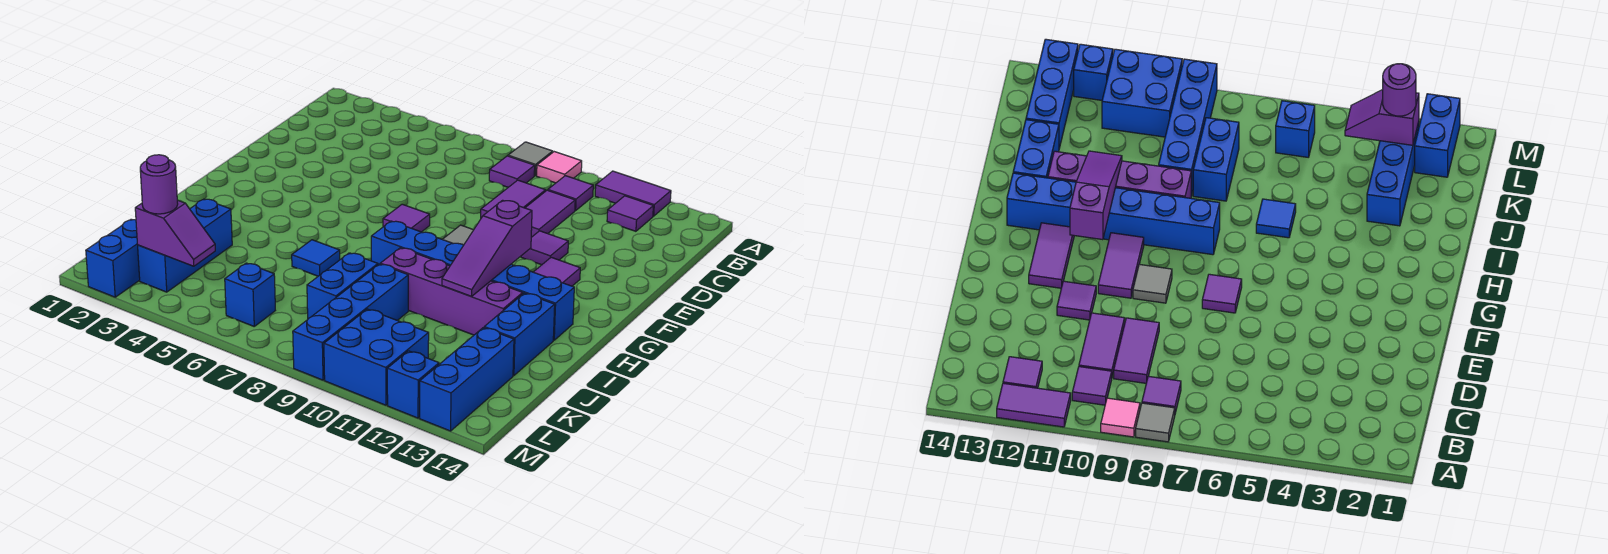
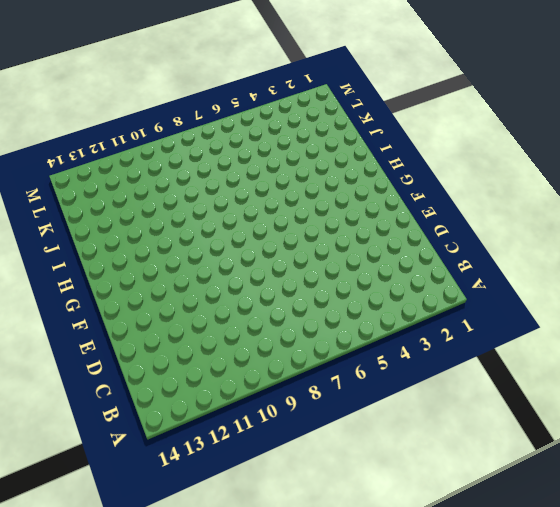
none -> grey tile A8 level 1
none -> pink tile A9 level 1
none -> purple tile A11:A12 level 1

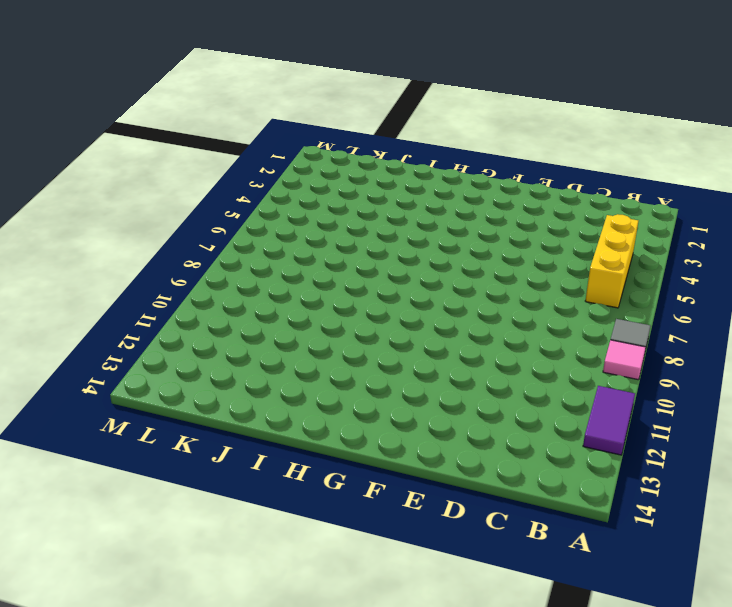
yellow brick B4:B6 level 1 -> none
none -> purple tile B8 level 1
none -> purple tile B10 level 1
none -> purple tile B12 level 1

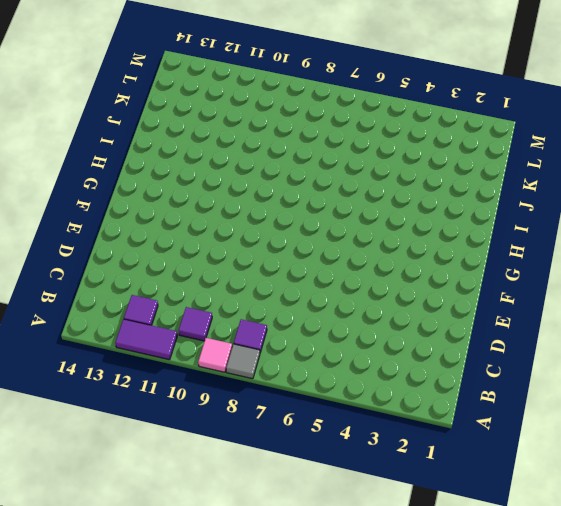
none -> purple tile C9:D9 level 1
none -> purple tile C10:D10 level 1
none -> purple tile E11 level 1

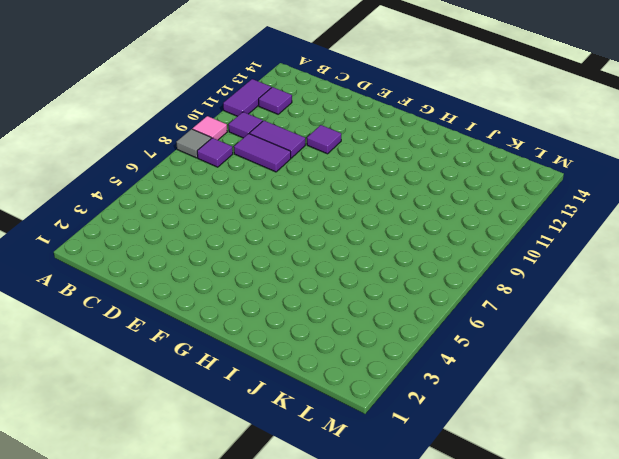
none -> purple tile F7 level 1
none -> grey tile F9 level 1
none -> purple tile F10:G10 level 1

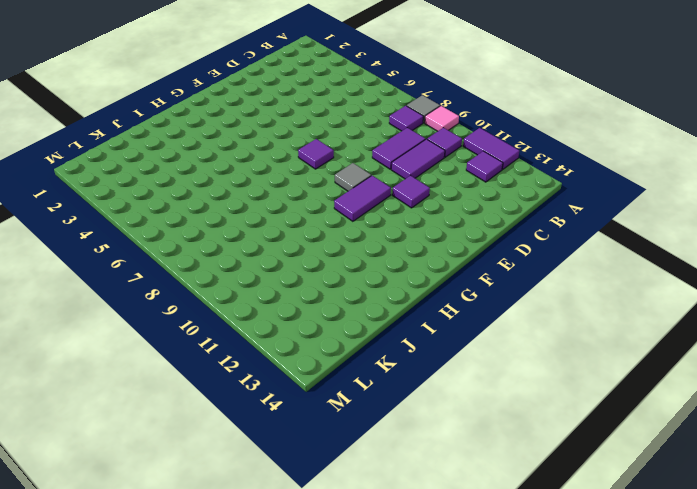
none -> purple tile F12:G12 level 1
none -> blue brick H8:H13 level 1
none -> blue tile I6 level 1

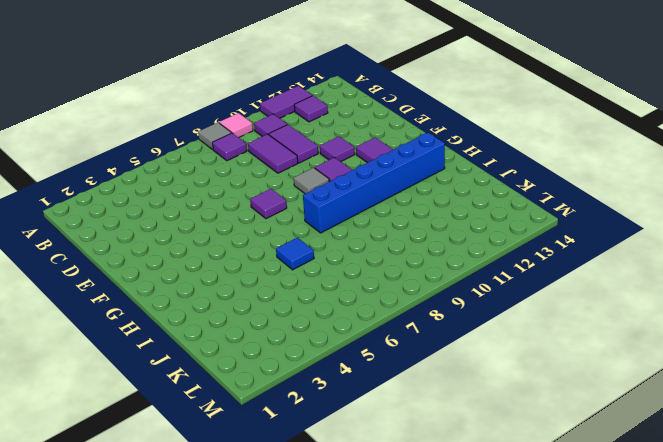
none -> purple brick I9:I12 level 1
none -> blue brick I13:J13 level 1
none -> blue brick J3:L3 level 1

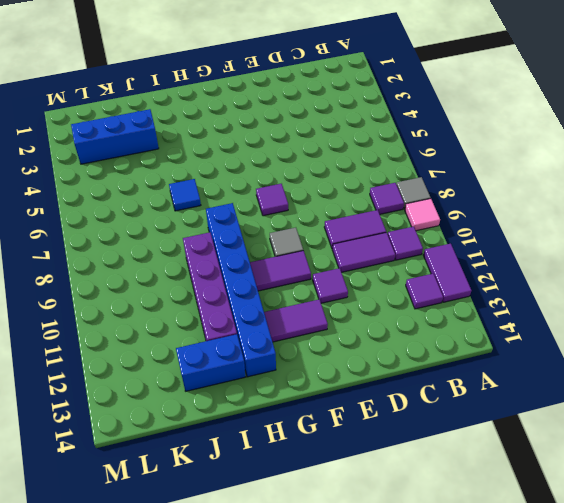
none -> blue brick J8:K8 level 1
none -> blue brick J9:M9 level 1
none -> blue brick K13:M13 level 1

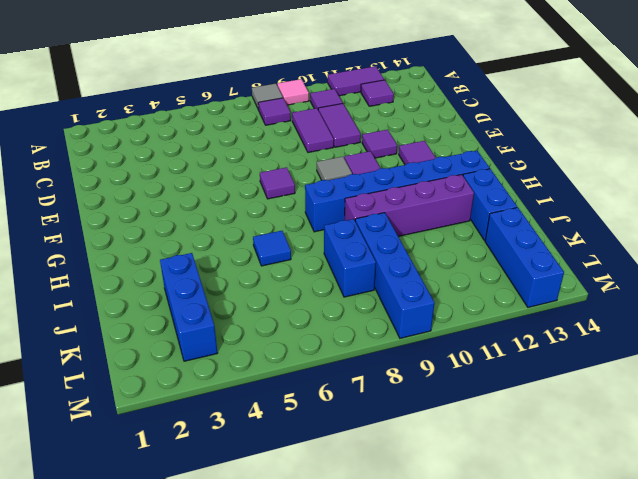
none -> blue brick L2:M2 level 1
none -> blue brick L6 level 1
none -> blue brick L10:M11 level 1

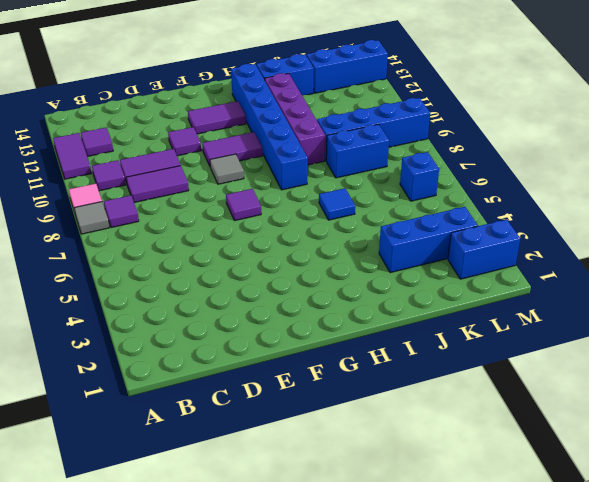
none -> blue brick L10:M11 level 1
none -> blue brick M12 level 1
none -> purple slope G11:I11 level 2 top G

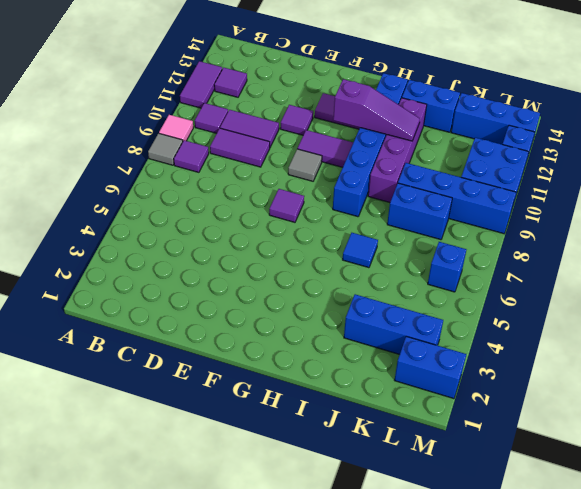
none -> purple slope L3:L4 level 2 top 3
none -> purple round brick L3 level 3

